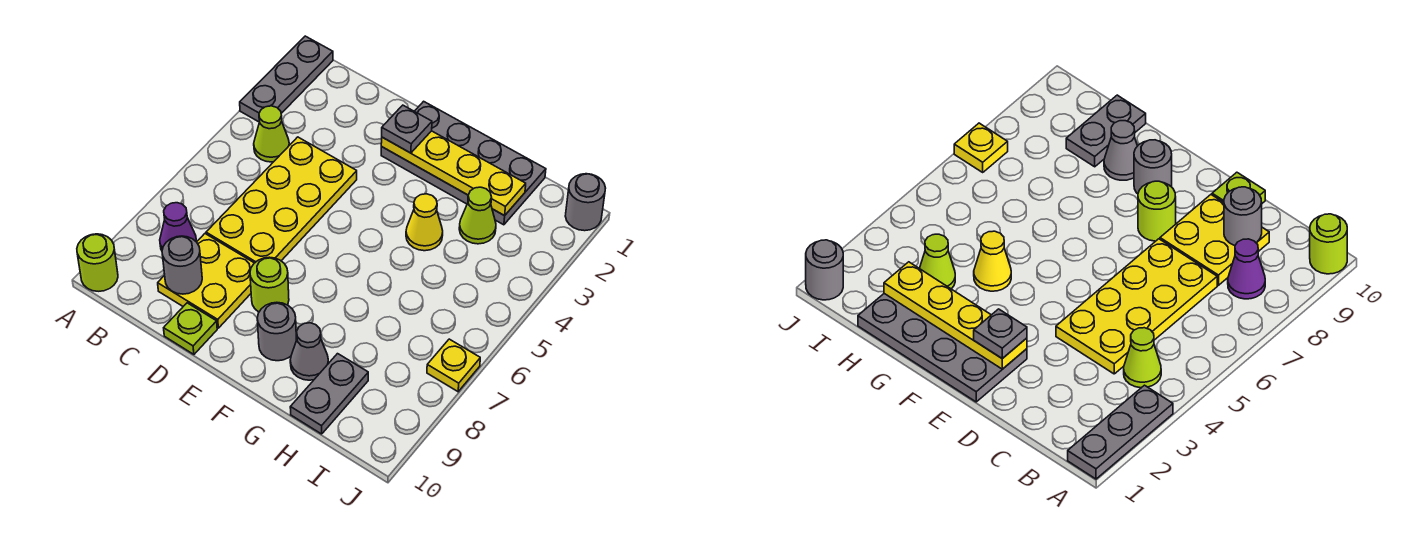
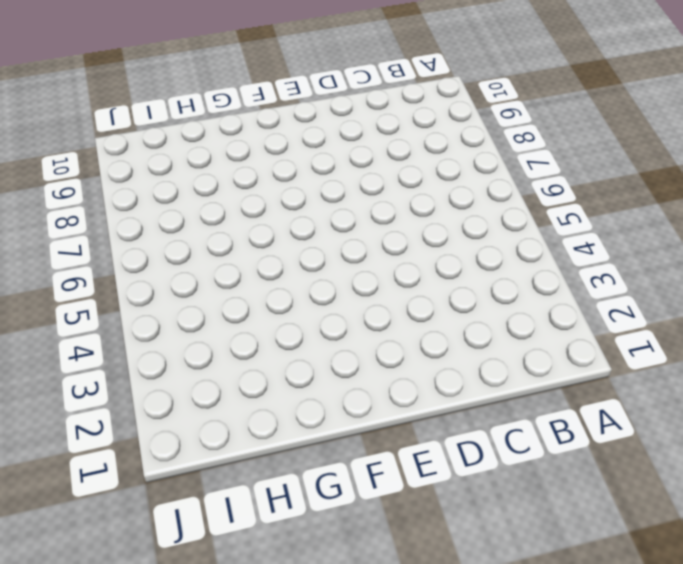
none -> grey plate A1:A3 level 1
none -> lime round brick A10 level 1
none -> lime cone B4 level 1

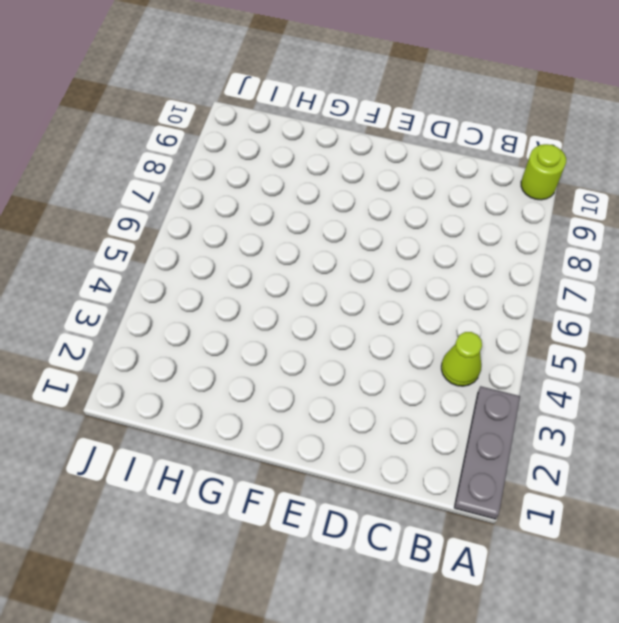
none -> purple cone B8 level 1
none -> yellow plate C4:D7 level 1
none -> yellow plate C8:D9 level 1

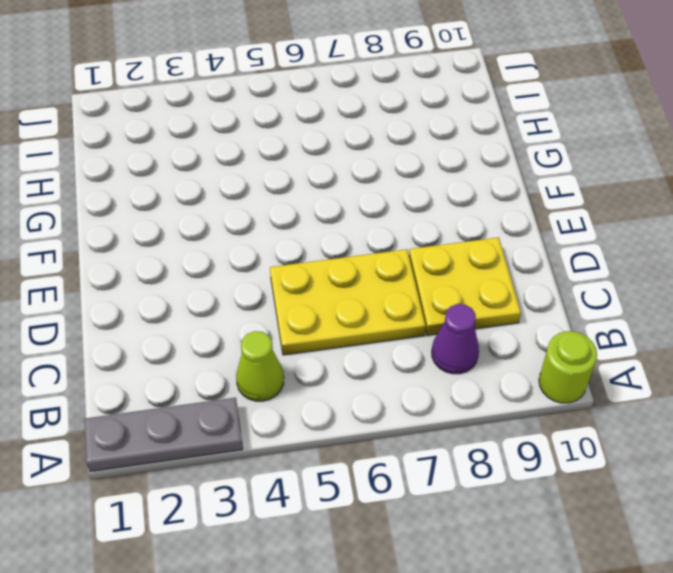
yellow plate C5:D7 level 1 -> yellow plate C4:D7 level 1
none -> lime plate D10 level 1
none -> grey plate E1:H2 level 1
none -> lime round brick E8 level 1

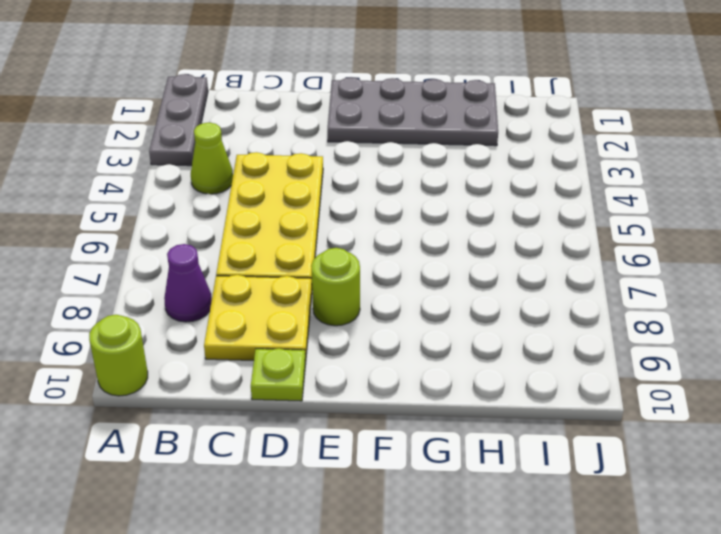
none -> grey round brick F9 level 1
none -> yellow cone G4 level 1
none -> grey cone G9 level 1

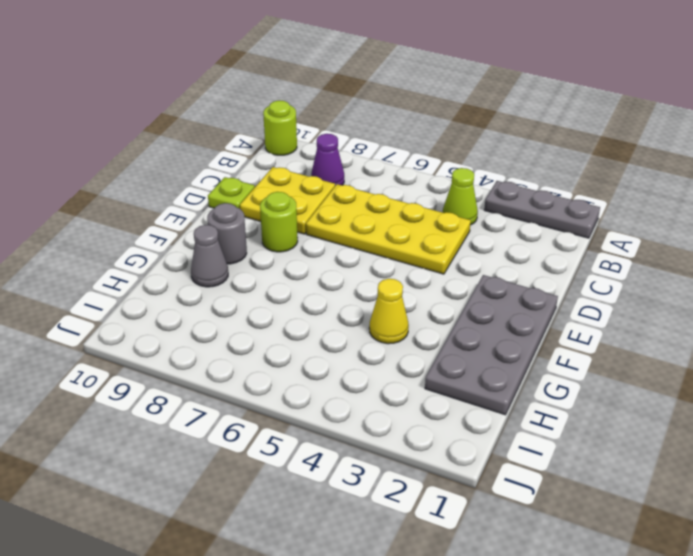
none -> lime cone H3 level 1
none -> grey plate H9:H10 level 1
none -> grey round brick J1 level 1

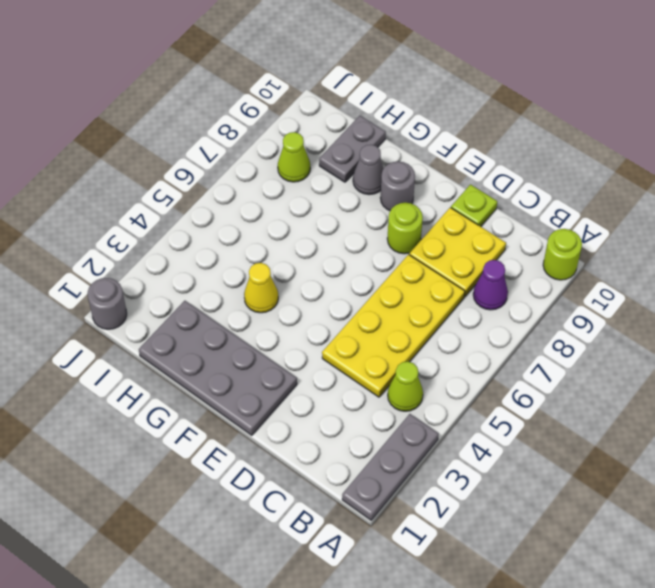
lime cone I8 level 1 -> lime cone H3 level 1
none -> yellow plate J7 level 1
none -> grey round brick C9 level 2
none -> yellow plate E2:H2 level 2

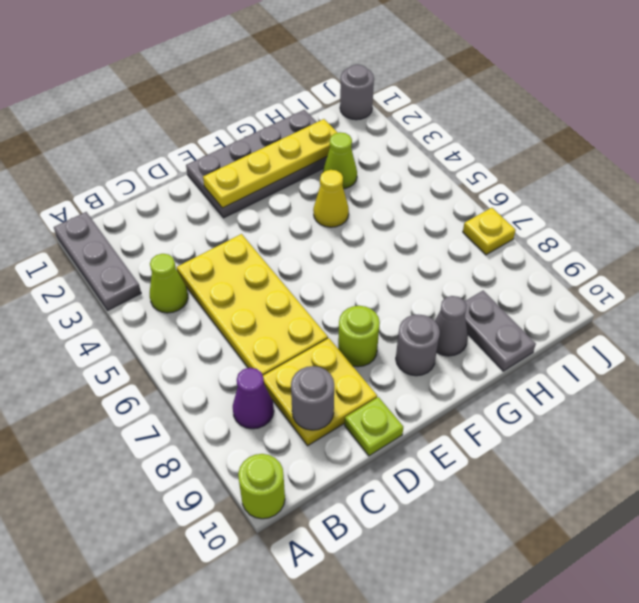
none -> grey plate E2 level 3

